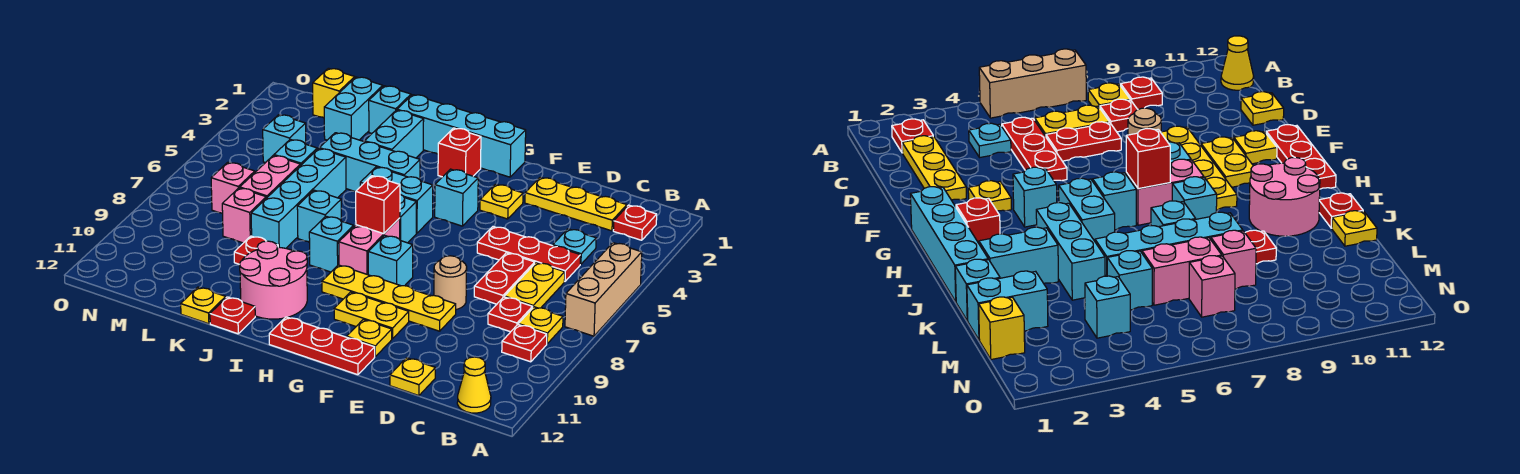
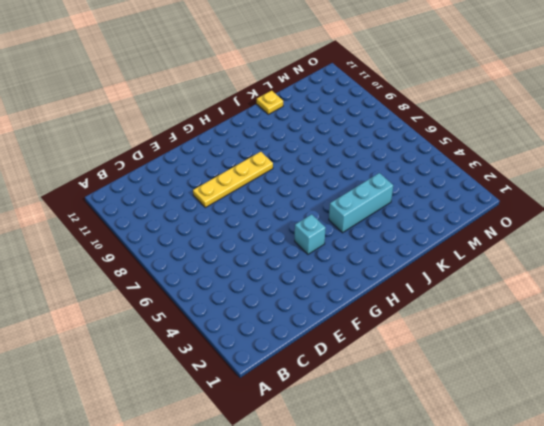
none -> tan brick A5:A7 level 1
none -> red plate B2 level 1
none -> yellow plate B8 level 1
none -> red plate B9 level 1

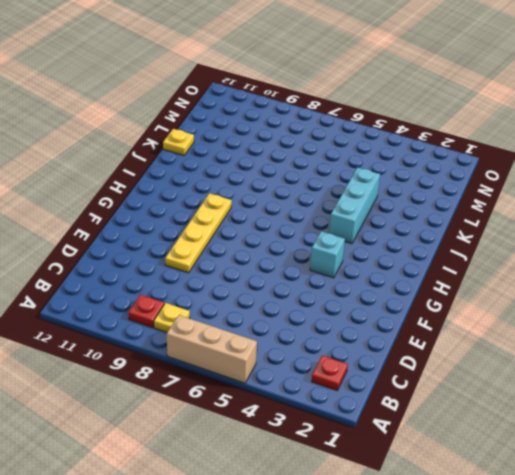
none -> yellow cone B12 level 1
none -> yellow plate C2:E2 level 1
none -> cyan plate C4 level 1
none -> red plate C5:E5 level 1

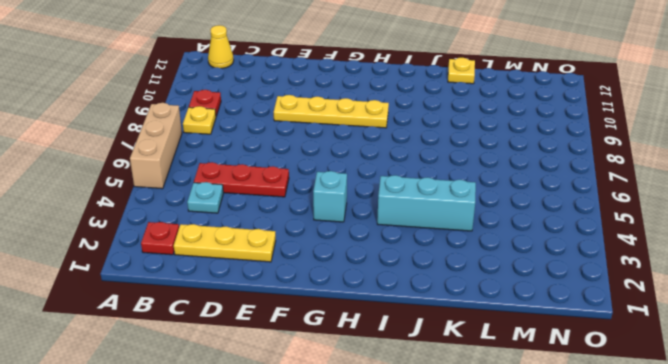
none -> yellow plate C6:C7 level 1
none -> red plate C8 level 1
none -> red plate D6:D7 level 1
none -> yellow plate D12 level 1

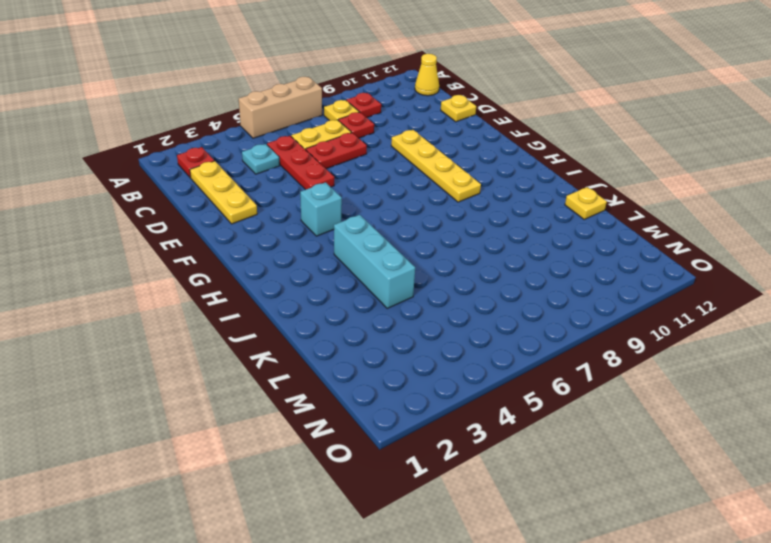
none -> tan round brick E8 level 1
none -> yellow plate F3 level 1
none -> yellow plate F10:G10 level 1
none -> yellow plate F11 level 1

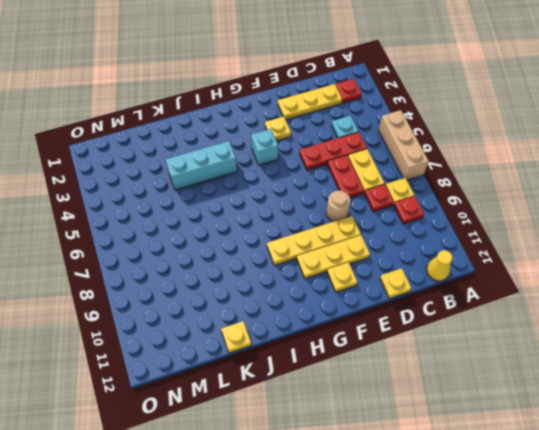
yellow plate E10:G10 level 1 -> yellow plate F10:G10 level 1
none -> red plate F12:H12 level 1
none -> cyan brick G1:J1 level 1
none -> cyan brick G8 level 1
none -> red brick H2 level 1

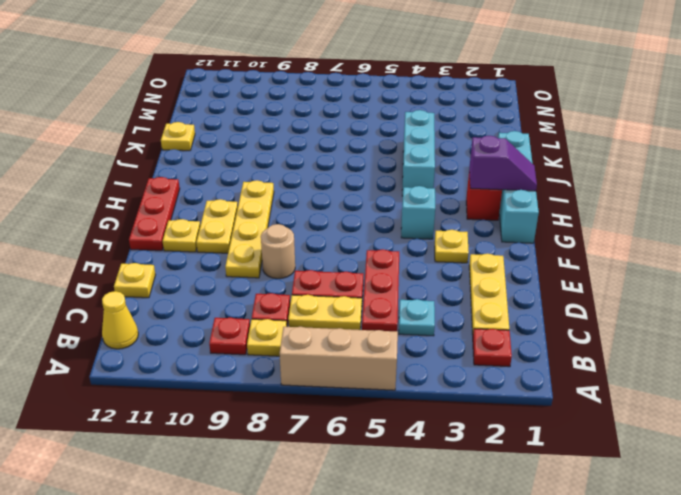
purple slope H1:H2 level 2 top 2 -> none
none -> cyan brick G8 level 1
none -> cyan brick H5:I5 level 1
none -> cyan brick H6 level 1
none -> pink brick H7:H8 level 1

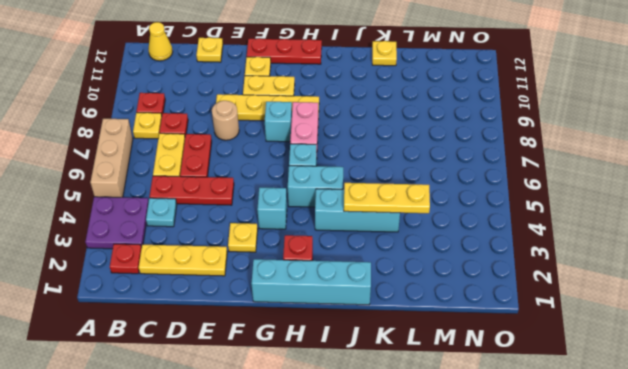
purple plate A3:B4 level 1 -> none
yellow plate J4:L4 level 2 -> none
none -> cyan brick I8 level 1
none -> pink round brick I10:J11 level 1
none -> cyan brick J2:J3 level 1
none -> cyan brick J7 level 1

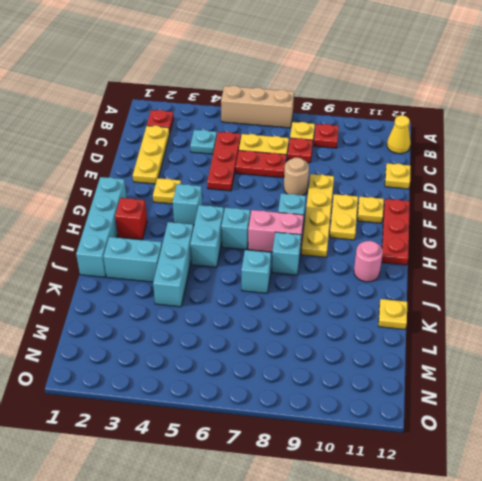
pink round brick I11 level 1 -> pink round brick I10:J11 level 1
none -> red plate J12 level 1
none -> cyan brick K1 level 1
none -> cyan brick K5:K8 level 1
none -> red plate K9 level 1

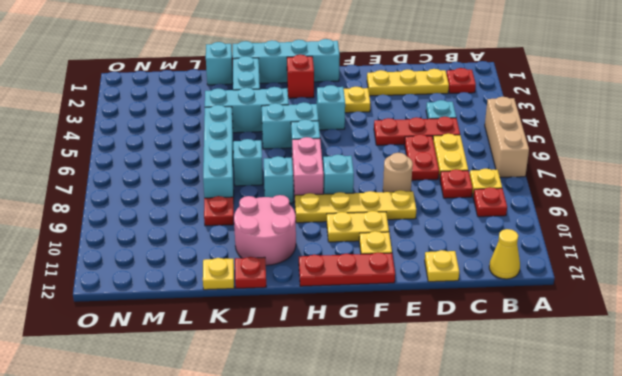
none -> cyan brick L1:L2 level 1
none -> cyan brick L5 level 1
none -> pink brick L6:L7 level 1
none -> pink brick L8 level 1

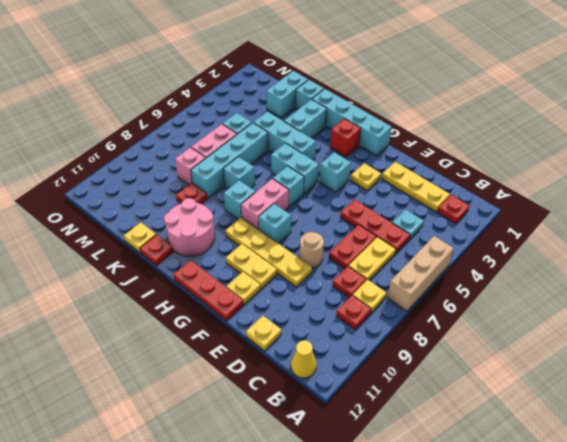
none -> yellow brick M1 level 1
none -> cyan brick M4 level 1
none -> pink brick M7 level 1
none -> red brick H7 level 2

